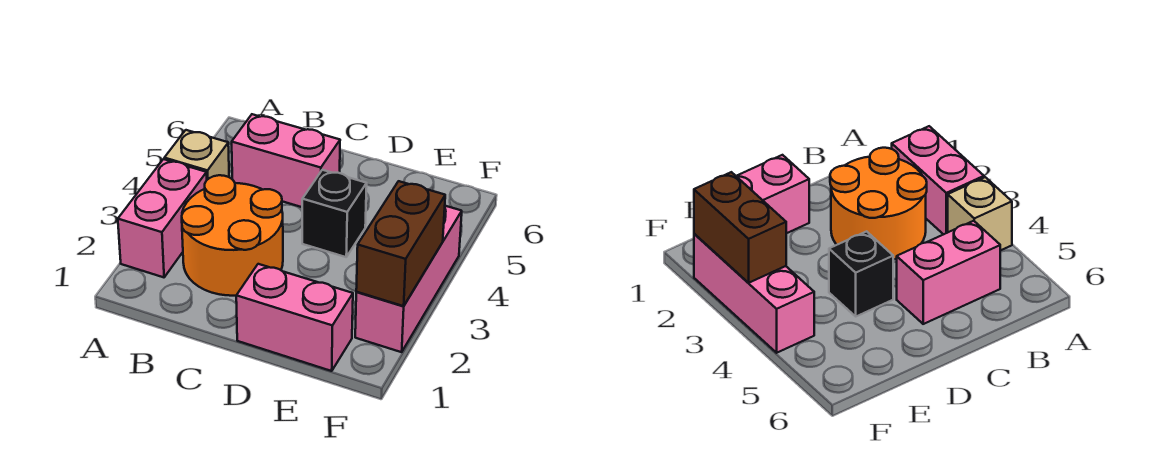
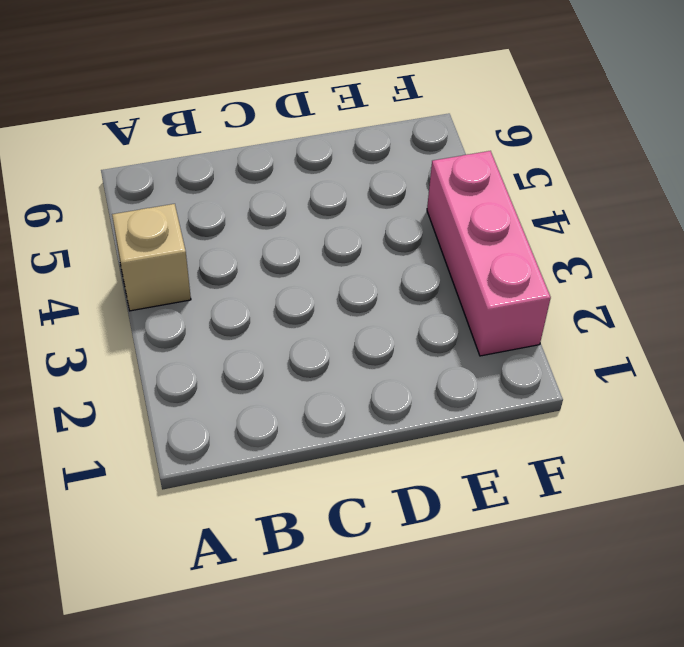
none -> pink brick A2:A3 level 1
none -> orange round brick B2:C3 level 1

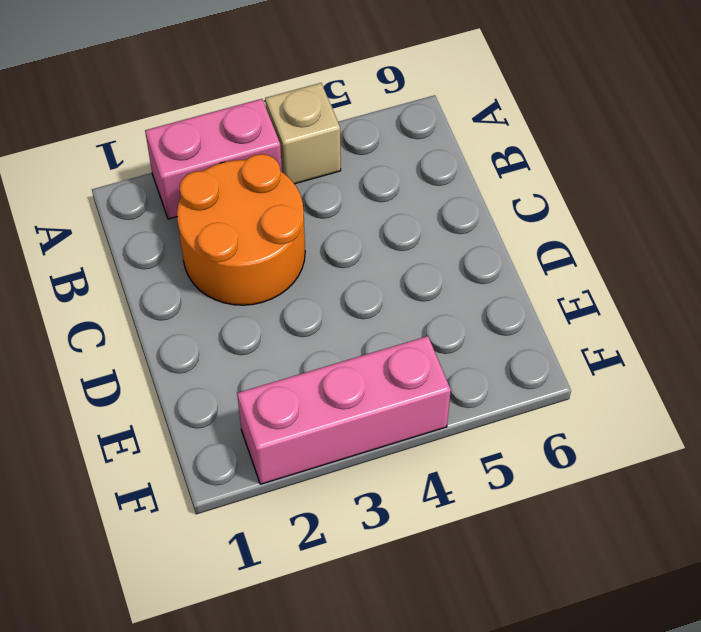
none -> pink brick B5:C5 level 1
none -> pink brick D1:E1 level 1

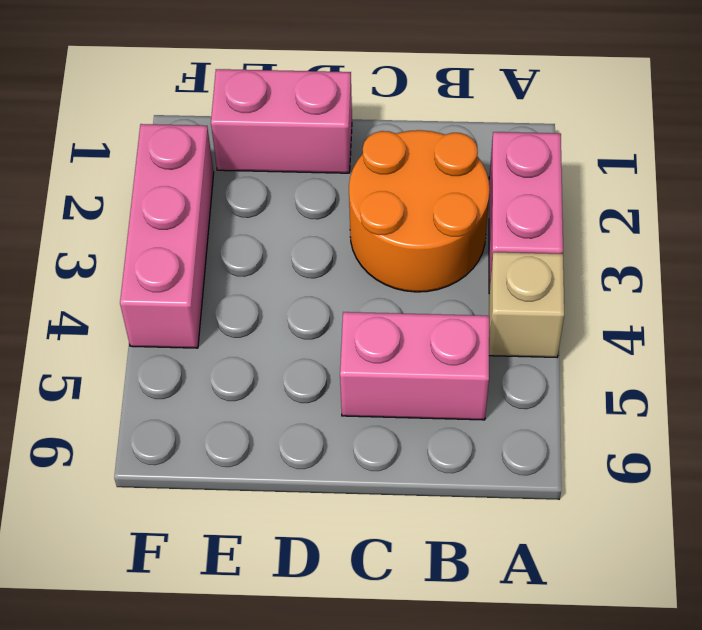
none -> black brick D4 level 1
none -> brown brick F2:F3 level 2

